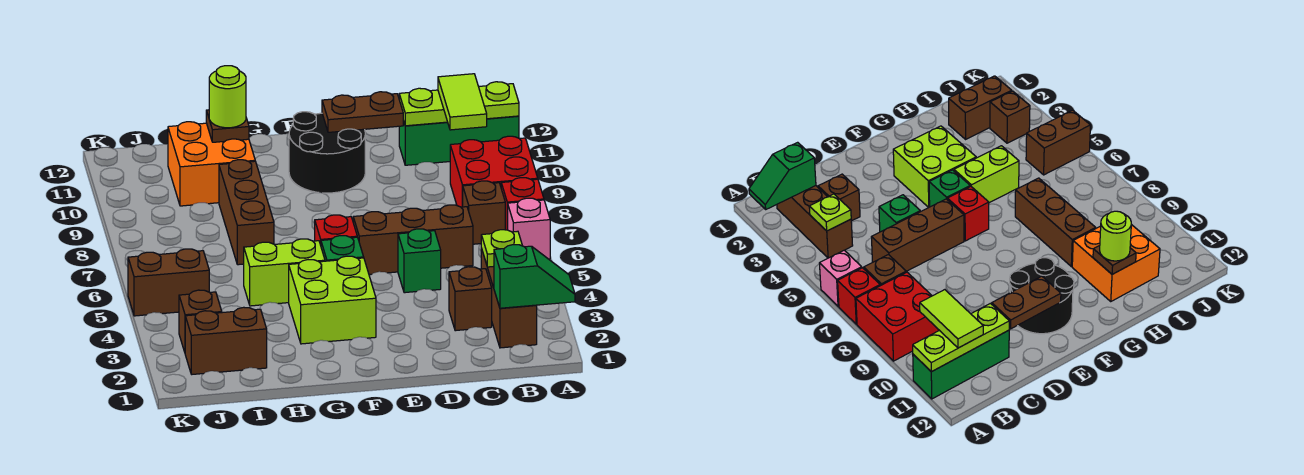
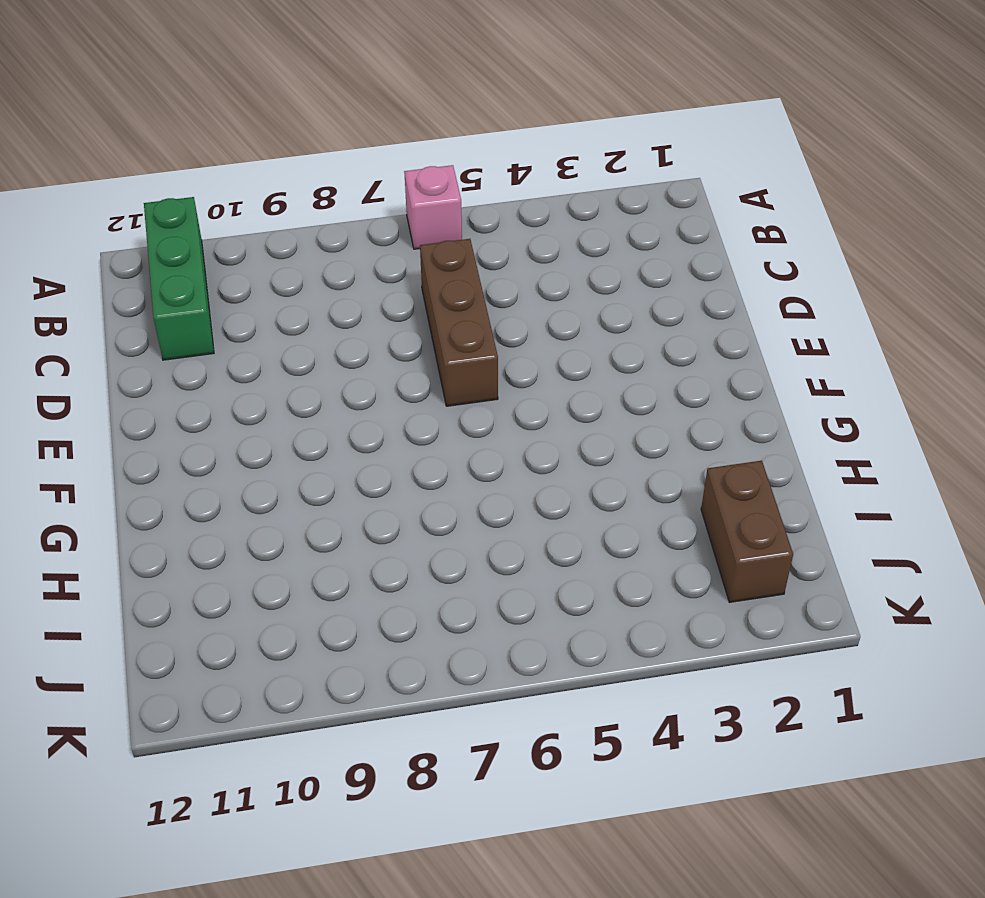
none -> red brick A7 level 1
none -> red brick A8:B9 level 1
none -> brown brick B2:B4 level 1

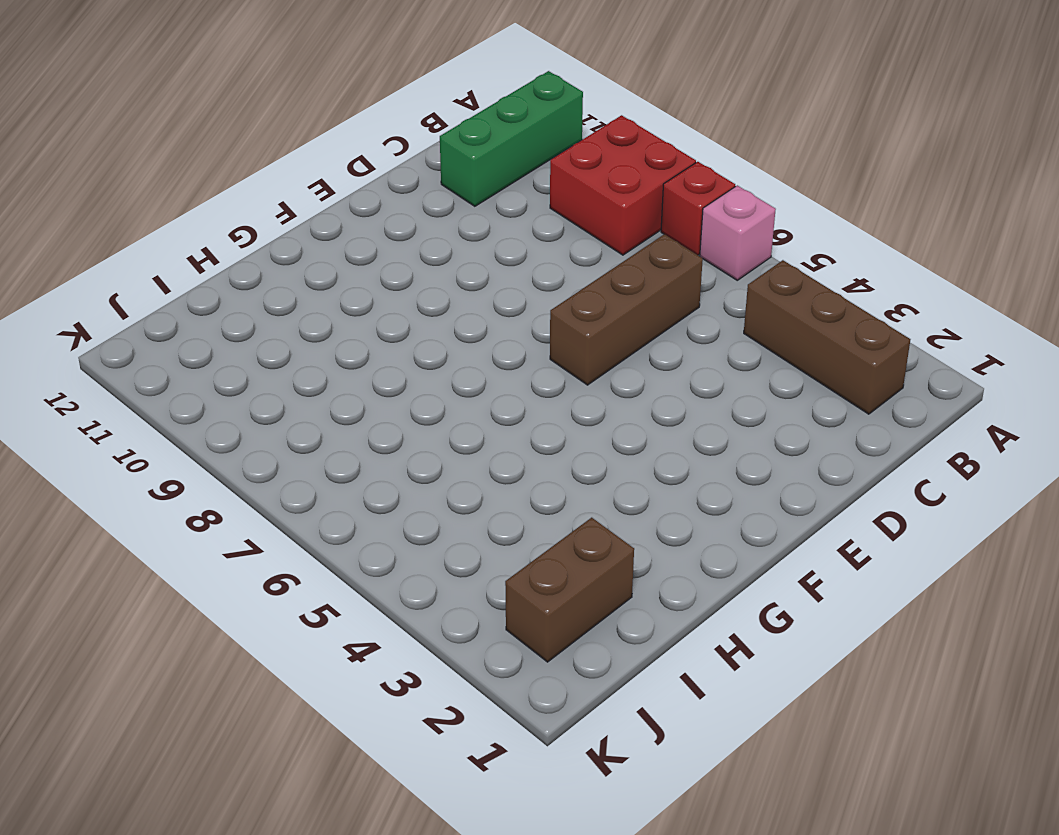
none -> brown brick B7 level 1
none -> brown brick C3 level 1
none -> green brick D5 level 1

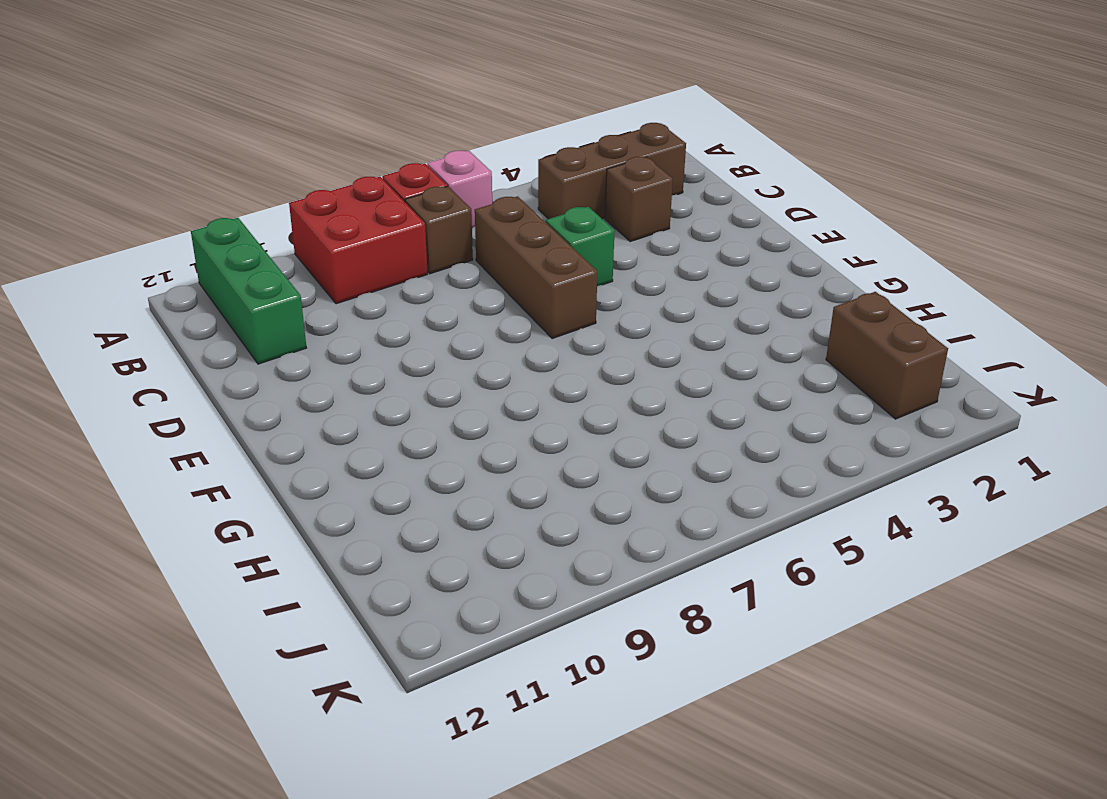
none -> black round brick E10:F11 level 1
none -> lime brick F3:G4 level 1
none -> green brick F5 level 1

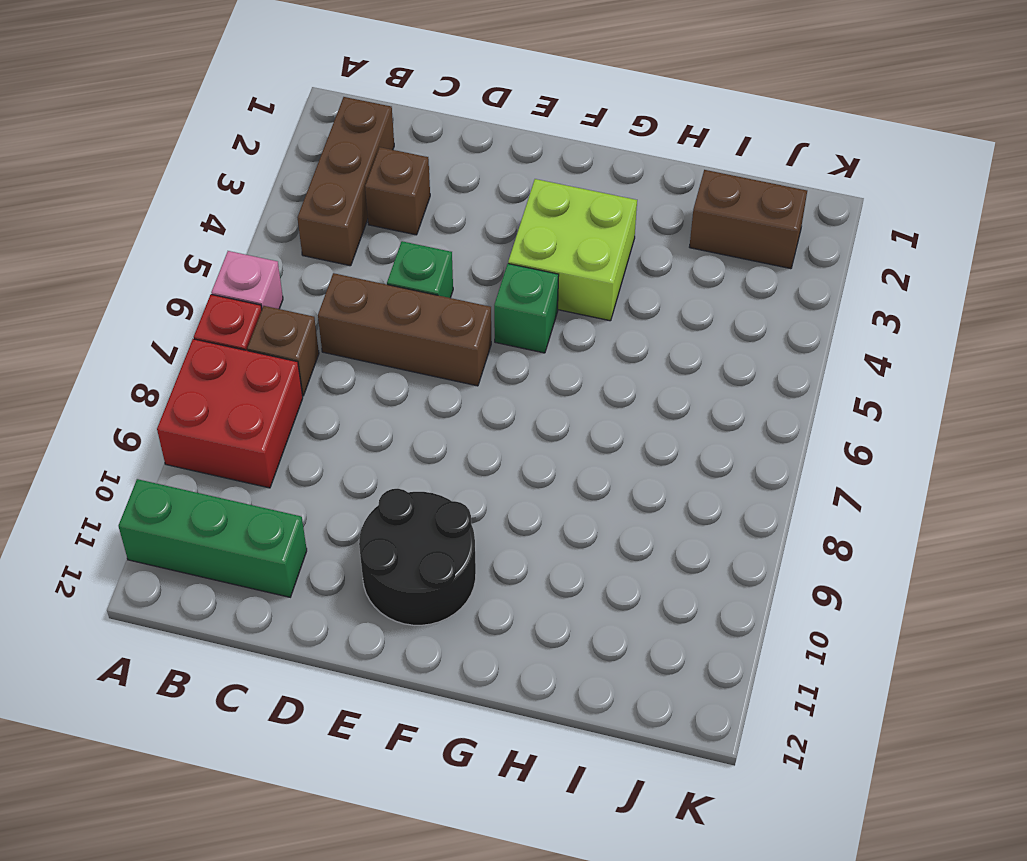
none -> red brick F6 level 1
none -> lime brick G5:H5 level 1
none -> brown brick H7:H9 level 1

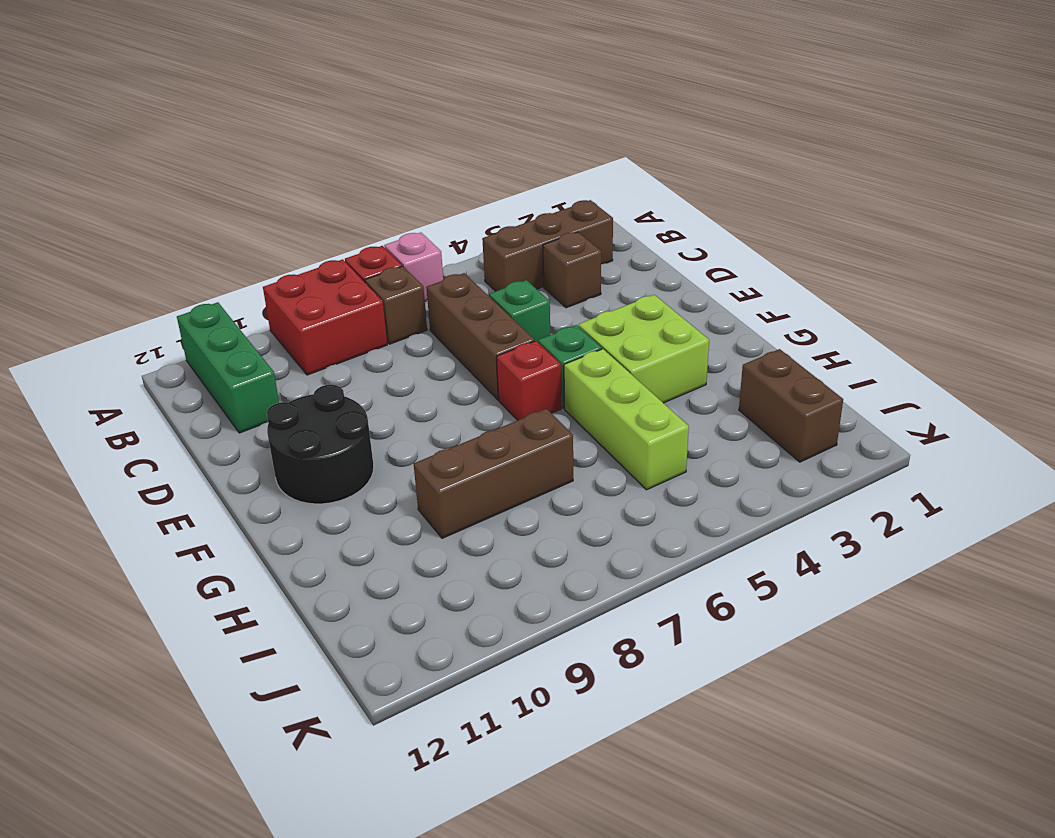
lime brick G5:I5 level 1 -> lime brick G5:H5 level 1
none -> orange brick H10:I11 level 1
none -> brown brick J3 level 1
none -> brown brick J5:K5 level 1

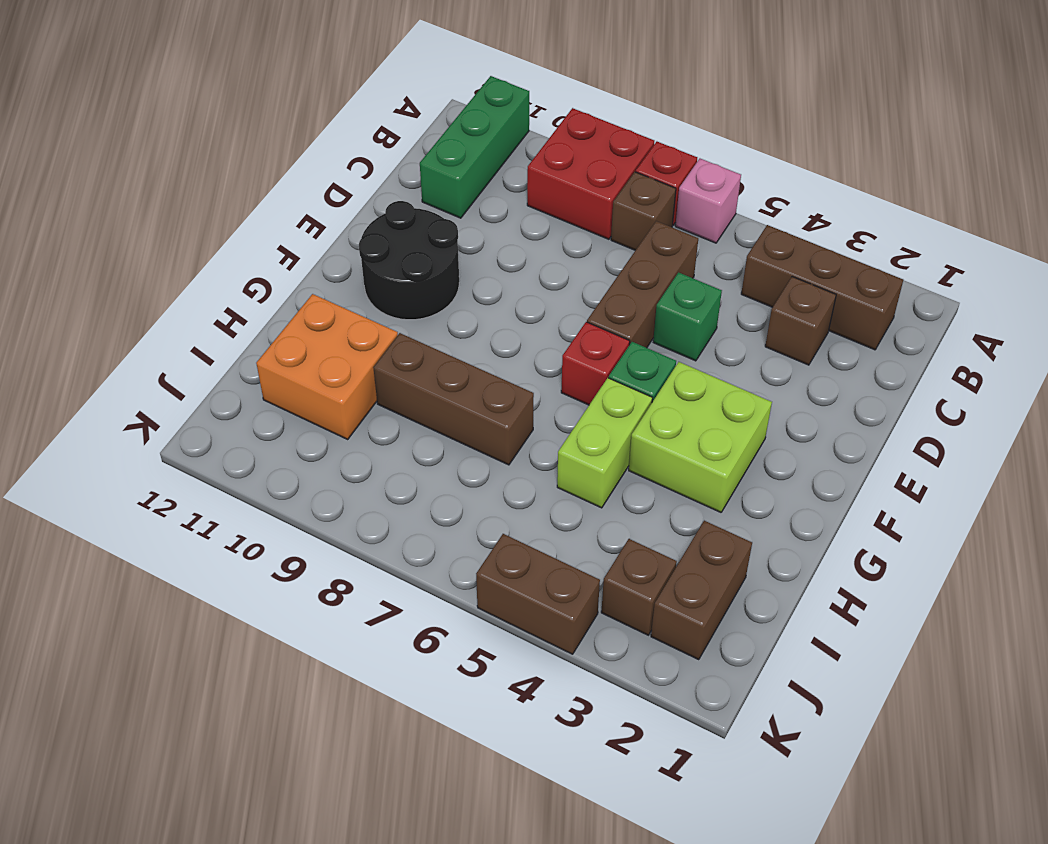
brown brick K4:K5 level 1 -> brown brick J5:K5 level 1
none -> green slope A2:B2 level 2 top B
none -> lime plate A11:C11 level 2
none -> lime plate B4 level 2

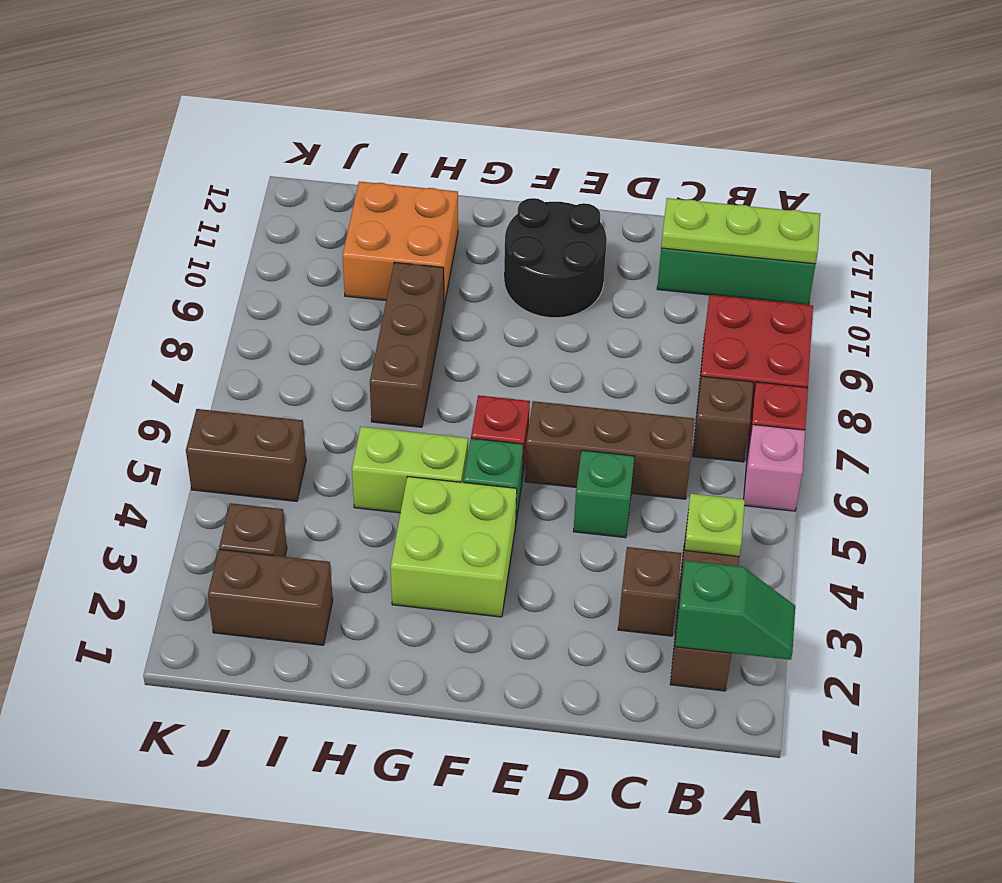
none -> brown plate D11:E11 level 2
none -> brown plate H11 level 2
none -> lime tile B10:B11 level 3

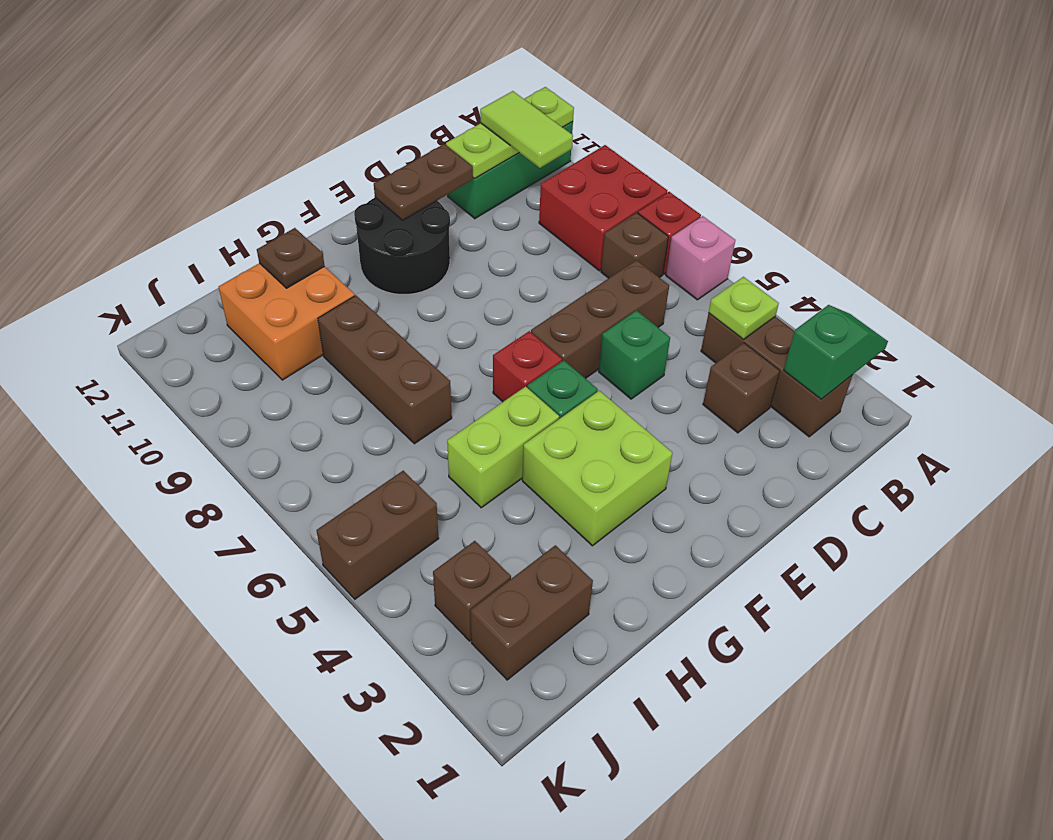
none -> lime round brick H11 level 3

